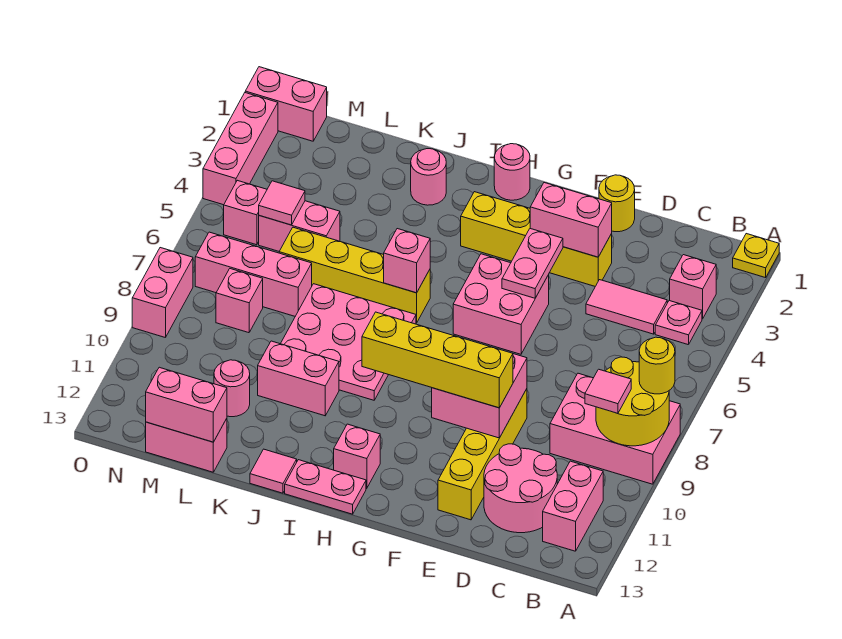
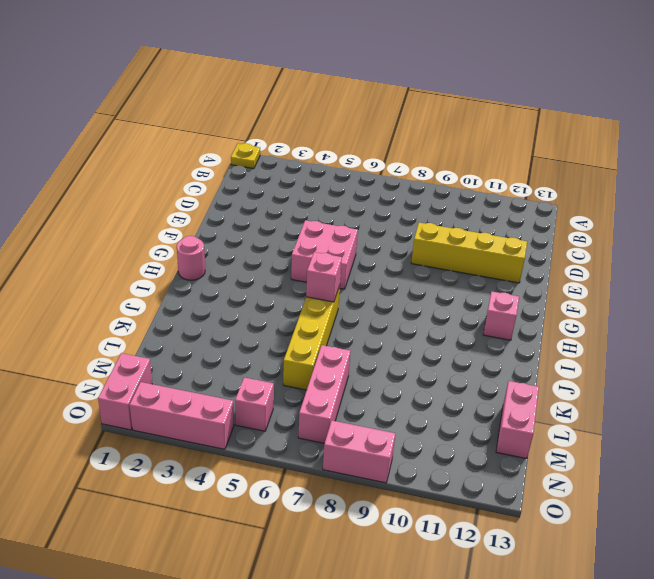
none -> pink brick A8:C9 level 1
none -> pink brick B3 level 1
none -> pink plate B4 level 1
none -> pink brick B11:B12 level 1

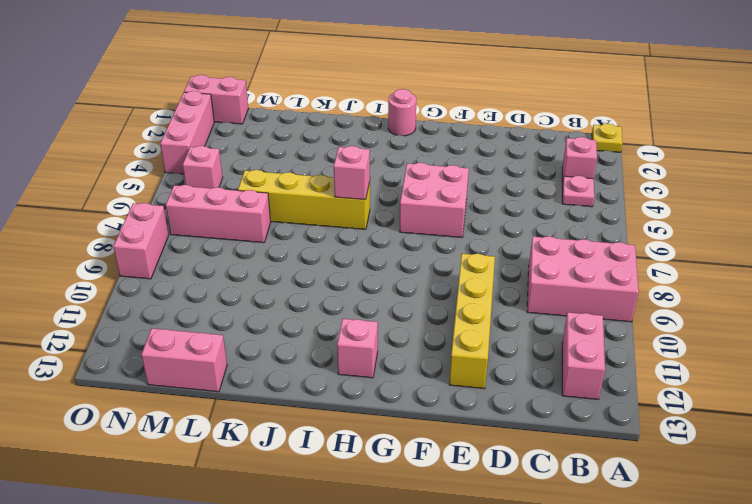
none -> pink tile C4:D4 level 1
none -> pink round brick C11:D12 level 1
none -> yellow round brick E1 level 1
none -> yellow brick E3:H3 level 1

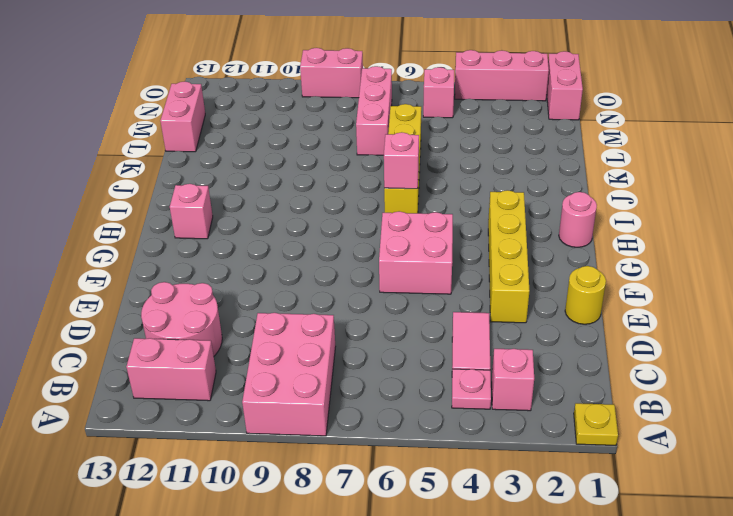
none -> yellow brick E9:E12 level 1
none -> pink plate H13:I13 level 1
none -> pink plate I7:K9 level 1
none -> pink round brick J2 level 1

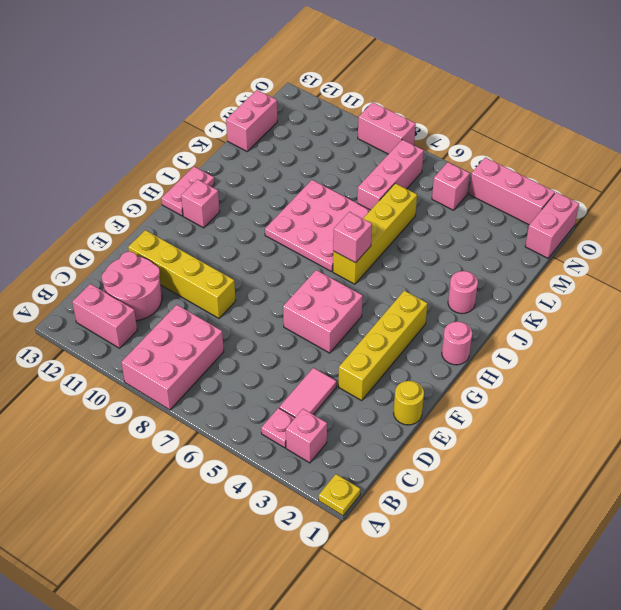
none -> pink brick J10:K10 level 1
none -> pink tile J13 level 1
none -> pink brick L5:M5 level 1
none -> pink round brick L11 level 1

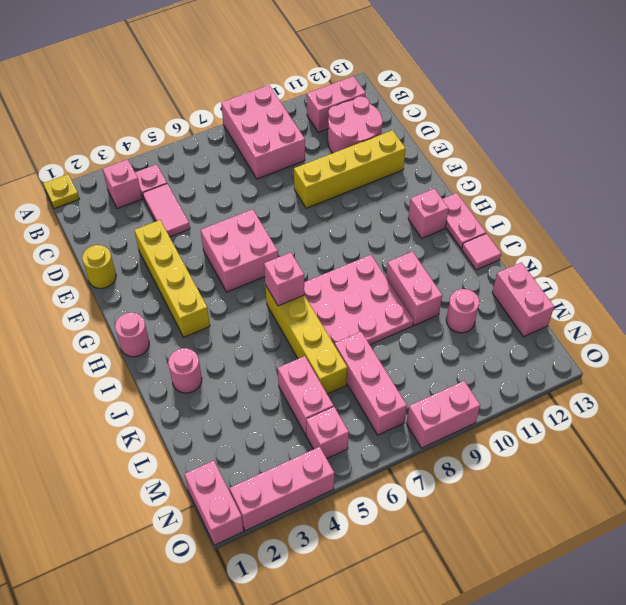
none -> pink brick M8 level 1
none -> yellow round brick A8:B9 level 2
none -> pink brick E3:F3 level 2
none -> pink brick E9:F10 level 2

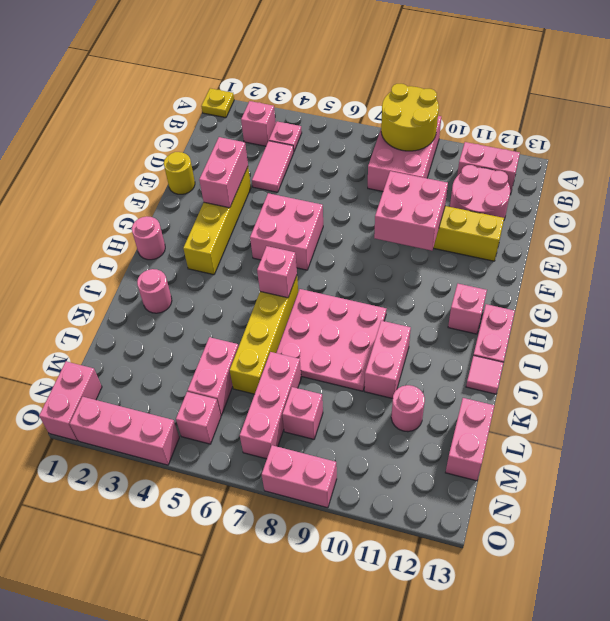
none -> pink plate F4:F5 level 2
none -> pink brick L13:M13 level 2
none -> pink tile M5 level 2
none -> yellow round brick A8 level 3

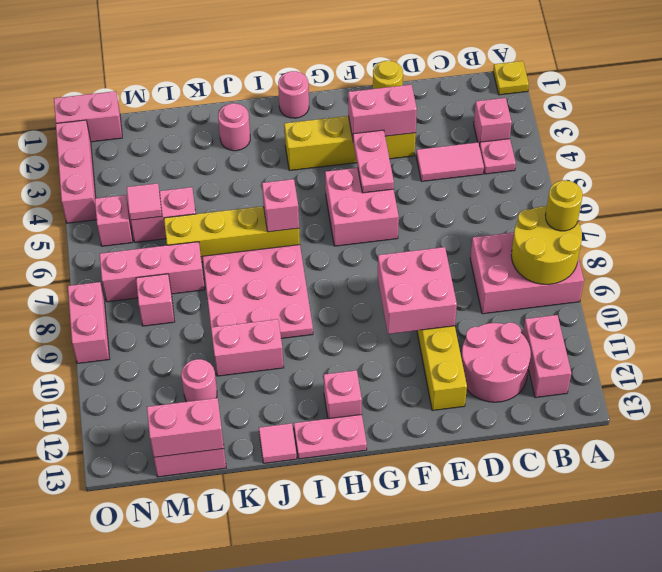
none -> pink tile B9 level 3
none -> yellow brick E10:H10 level 3

